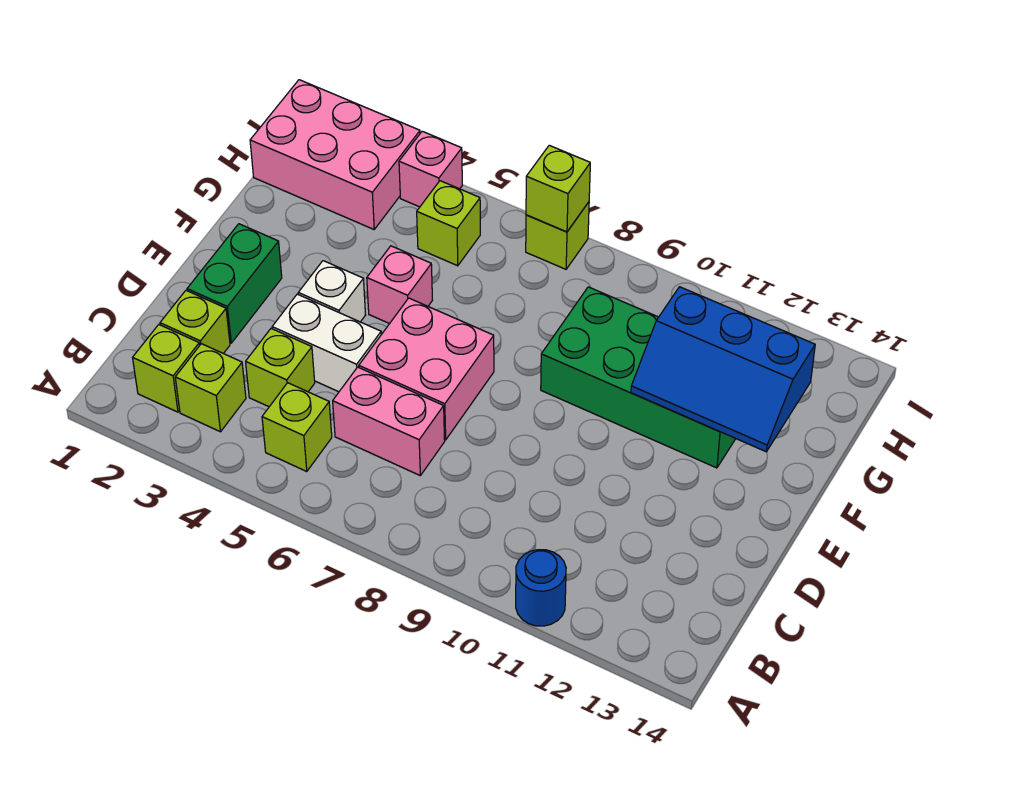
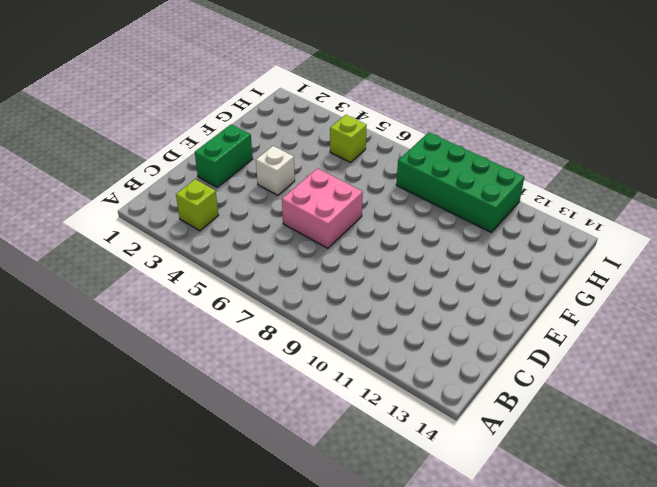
green brick H8:I11 level 1 -> green brick F9:G12 level 1
none -> blue round brick A11 level 1
none -> lime brick B2 level 1
none -> lime brick B5 level 1

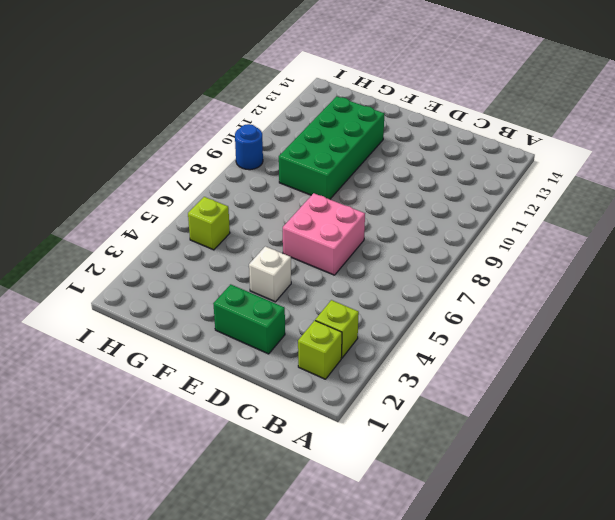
blue round brick I9 level 1 -> blue round brick A11 level 1
none -> lime brick B5 level 1
none -> lime brick C2 level 1
none -> lime brick C4 level 1

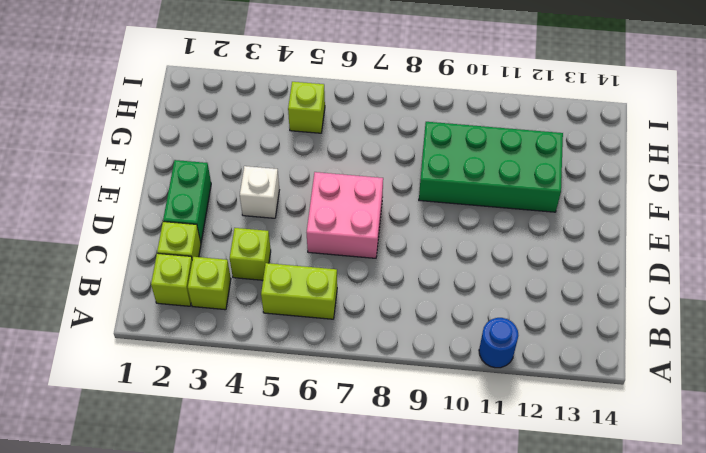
lime brick B5:B6 level 1 -> lime brick B5 level 1
none -> pink brick C6:C7 level 1
none -> white brick D4:D5 level 1
none -> pink brick F5 level 1

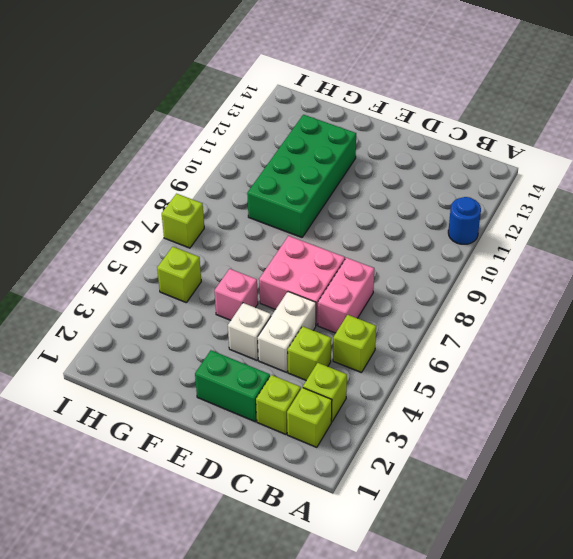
none -> pink brick H1:I3 level 1
none -> pink brick I4 level 1
none -> blue slope F11:G13 level 2 top G

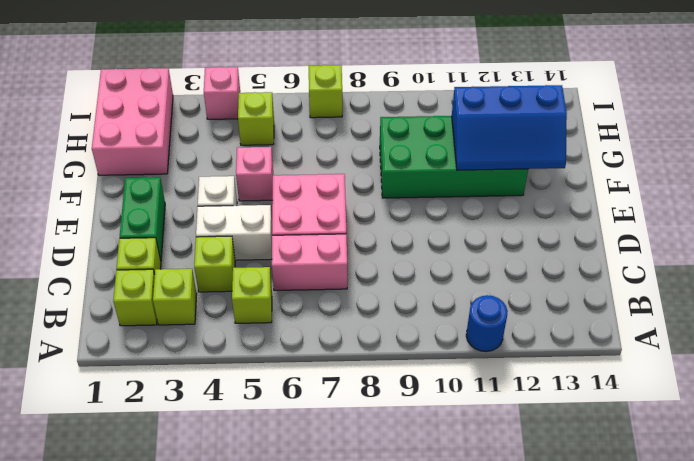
pink brick G1:I2 level 1 -> pink brick H1:I3 level 1
none -> lime brick I7 level 2

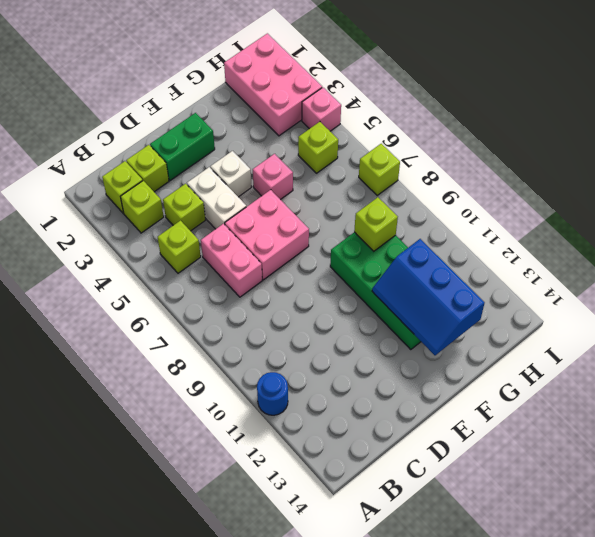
lime brick G9 level 2 -> lime brick I7 level 2

